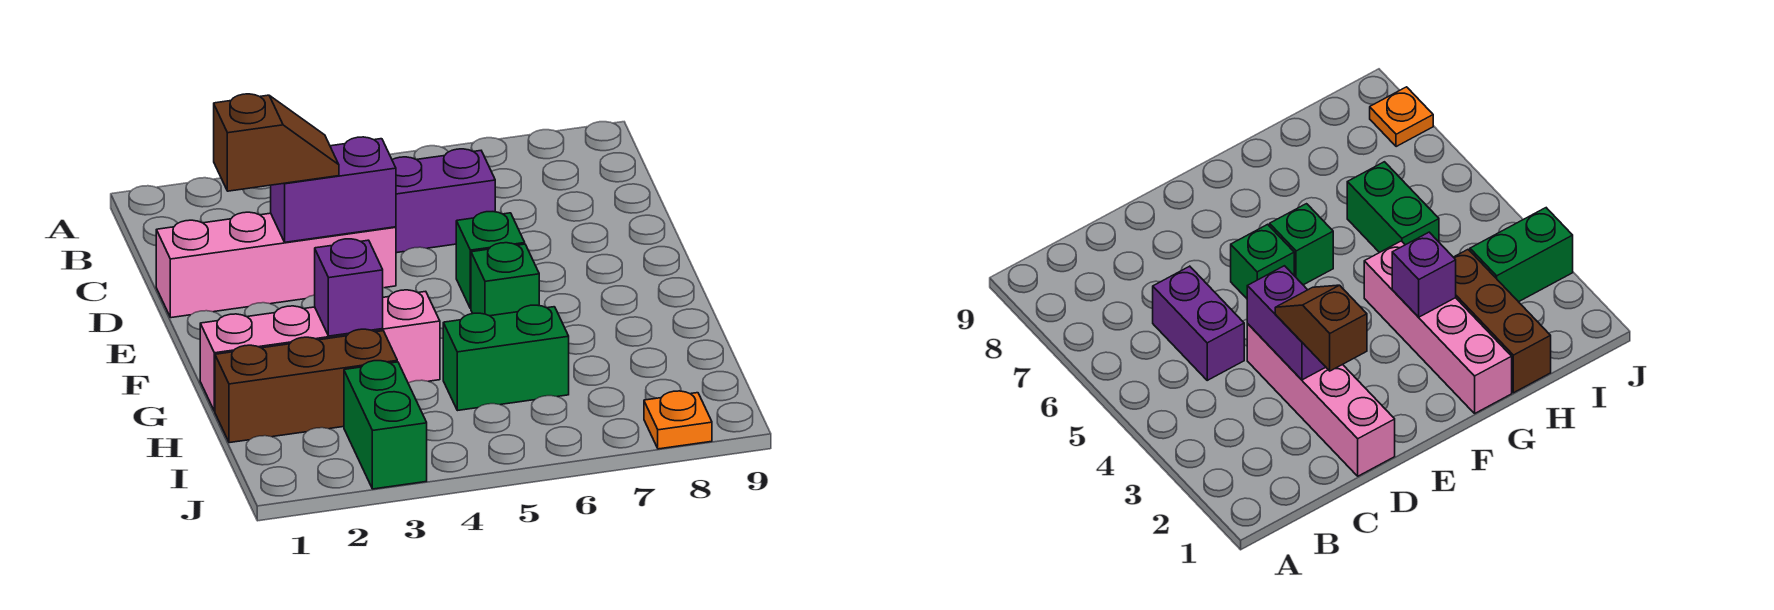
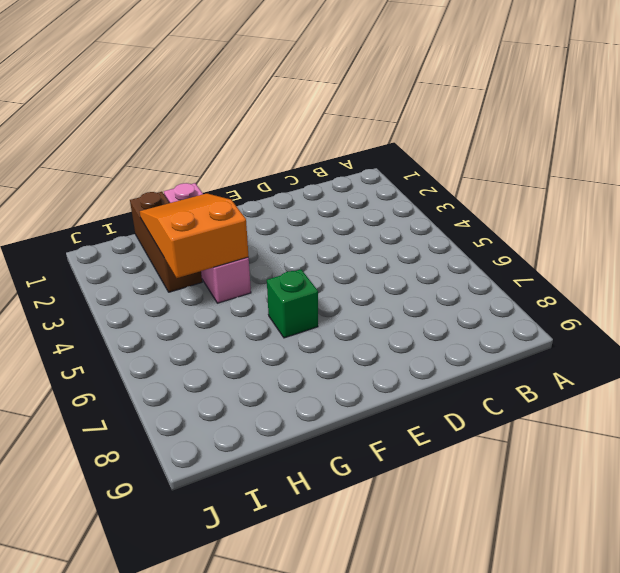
orange slope G2:H4 level 2 top 4 -> purple brick G3 level 2
none -> purple brick C5:C6 level 1
none -> pink brick D1:D4 level 1
none -> green brick E6 level 1

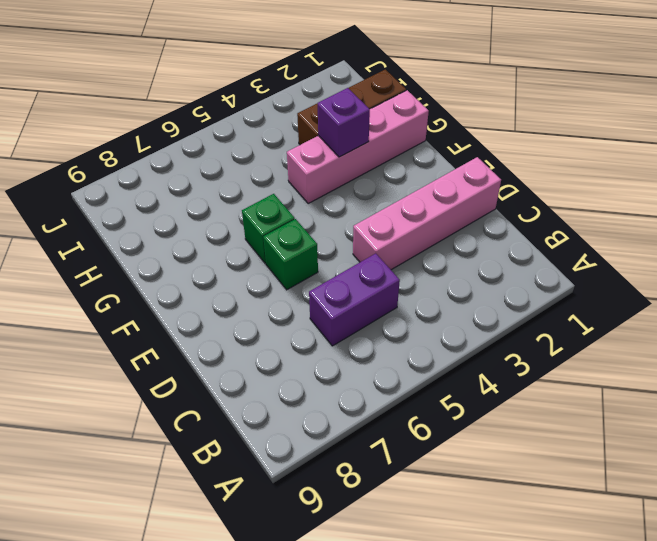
none -> green brick H5:H6 level 1
none -> green brick I3:J3 level 1
none -> orange plate J8 level 1

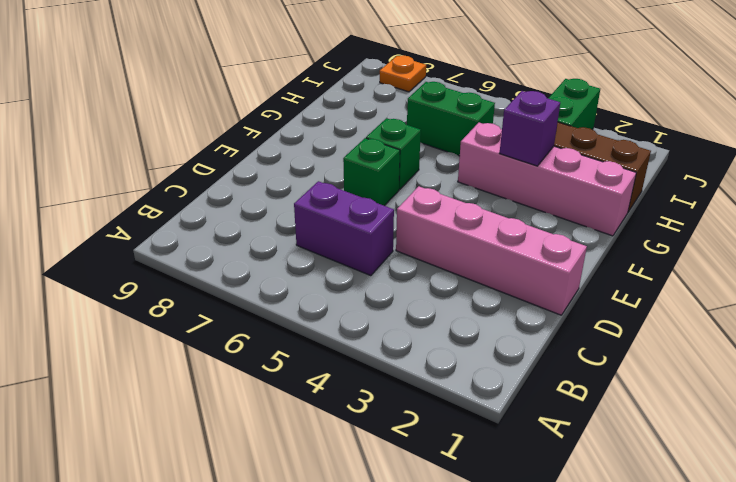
none -> purple brick D3:D4 level 2
none -> brown slope D2:D3 level 3 top 2

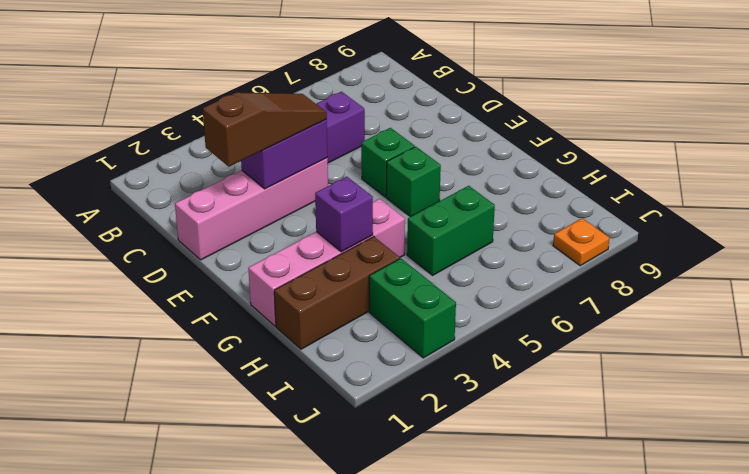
brown slope D2:D4 level 3 top 2 -> brown slope D2:D3 level 3 top 2

